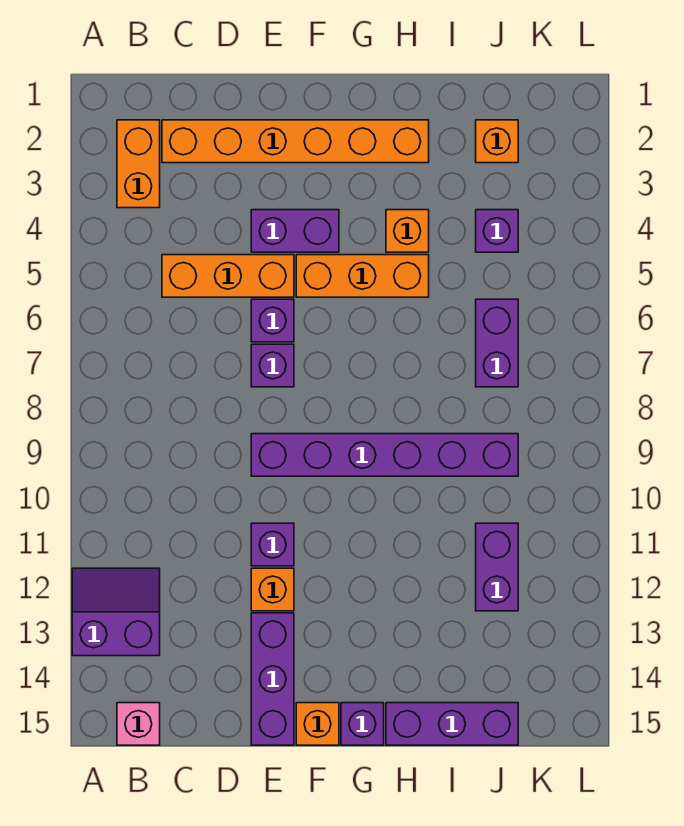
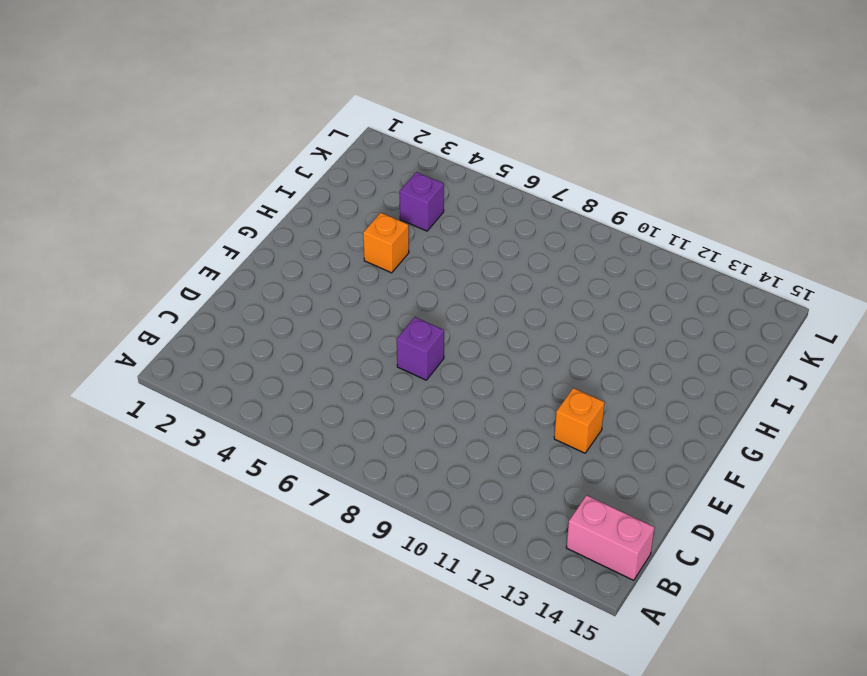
pink brick B14:B15 level 1 -> pink brick B15 level 1
none -> purple slope A12:B13 level 1 top 13
none -> orange brick B2:B3 level 1
none -> orange brick C2:H2 level 1

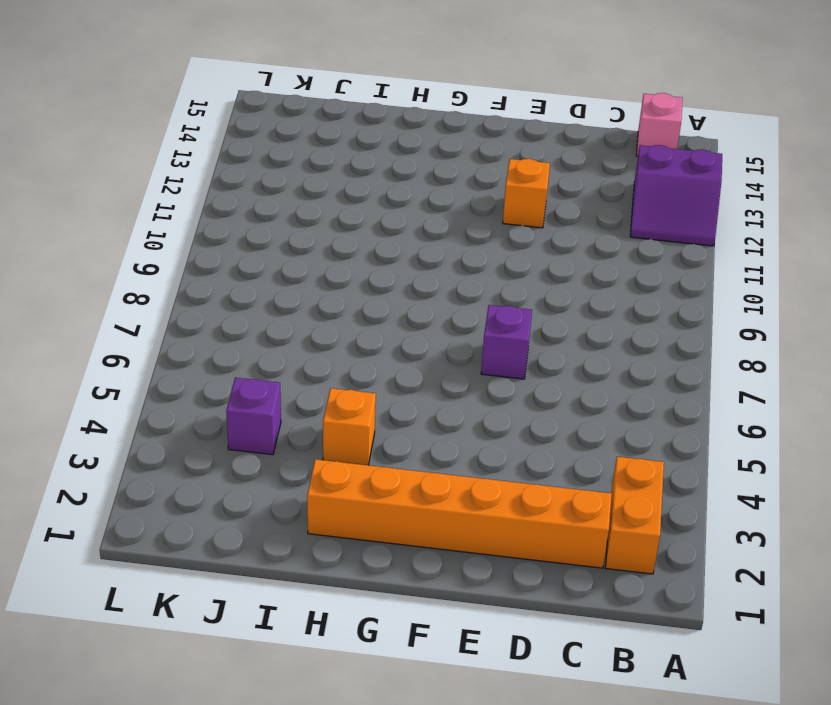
none -> orange brick C5:E5 level 1
none -> purple brick E4:F4 level 1
none -> purple brick E6 level 1

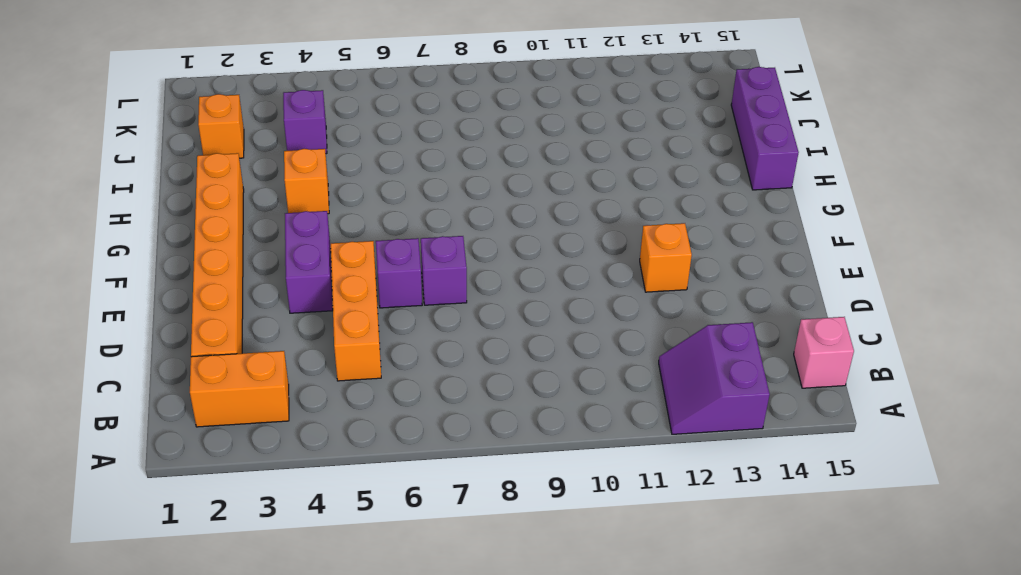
none -> purple brick E9:J9 level 1
none -> purple brick E11 level 1
none -> purple brick E13:E15 level 1

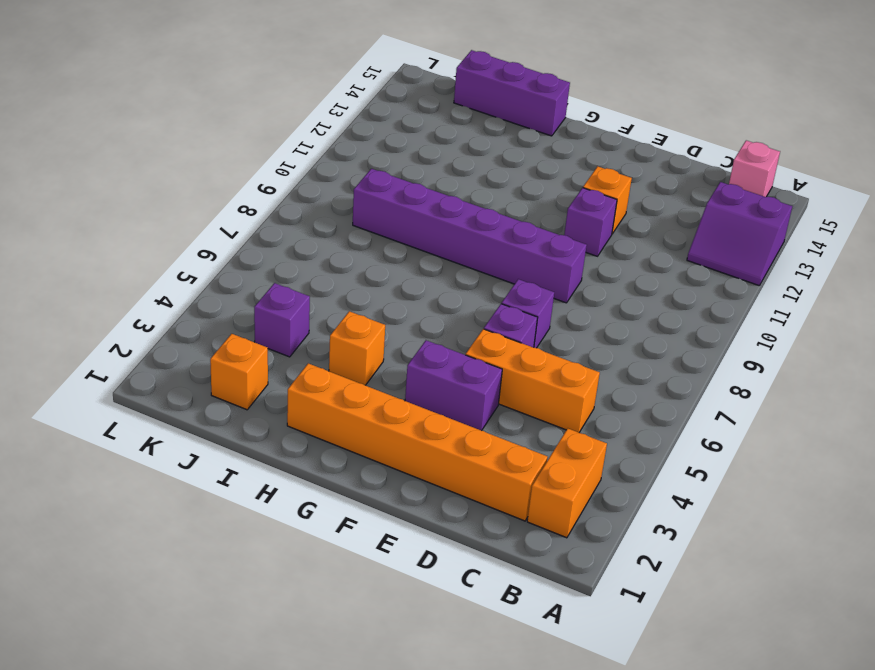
none -> purple brick E13:E15 level 1
none -> orange brick F5:H5 level 1
none -> orange brick F15 level 1

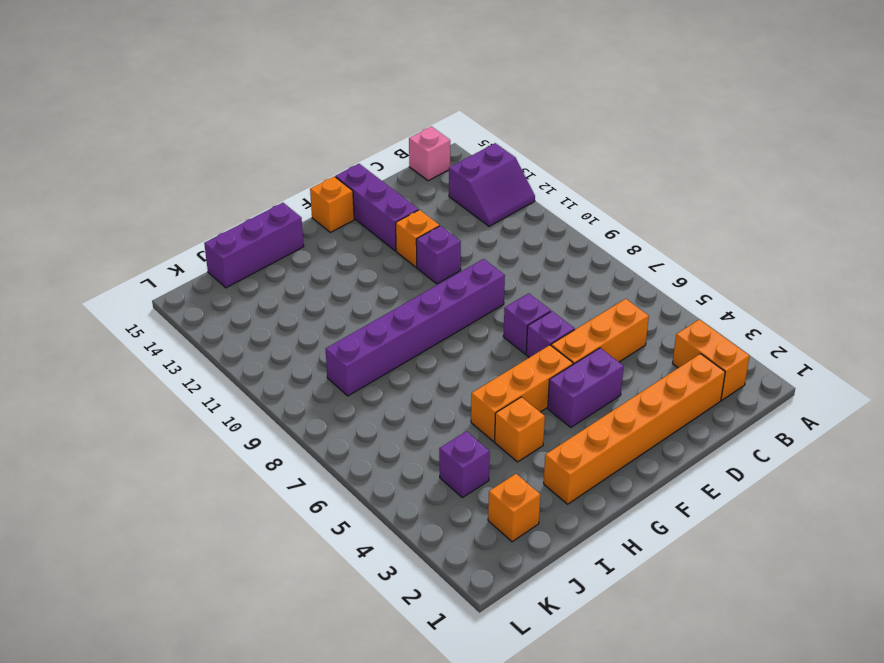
none -> purple brick G15 level 1
none -> purple brick J6:J7 level 1
none -> purple brick J11:J12 level 1

